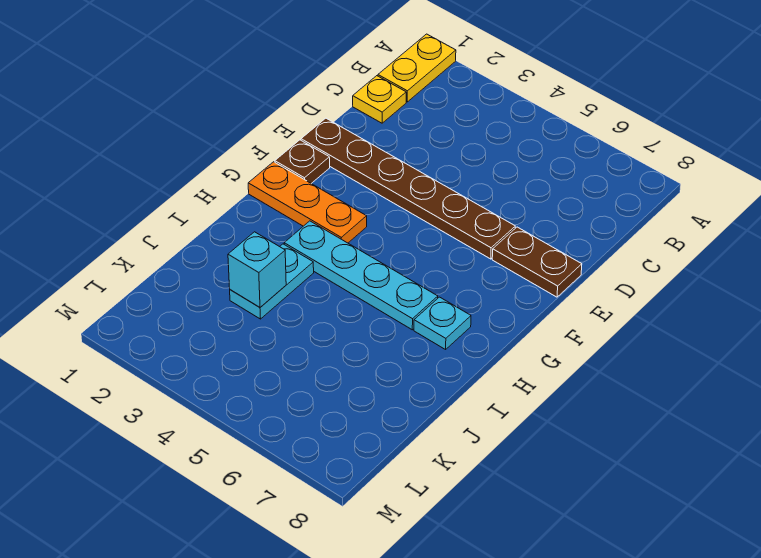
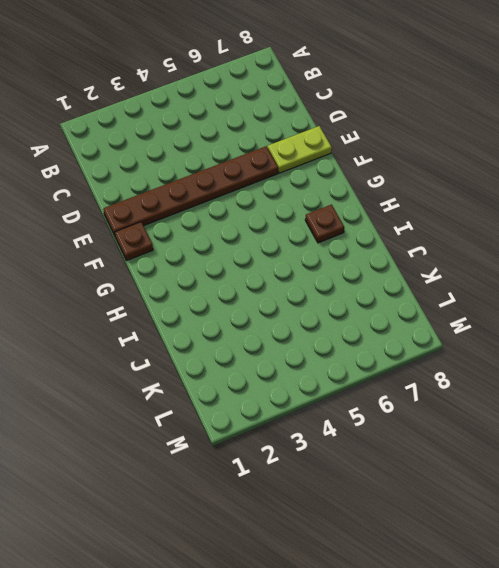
lime plate E7:E8 level 1 -> brown plate E7:E8 level 1
brown plate H7 level 1 -> cyan plate H7 level 1
none -> yellow plate A1:B1 level 1
none -> yellow plate C1 level 1

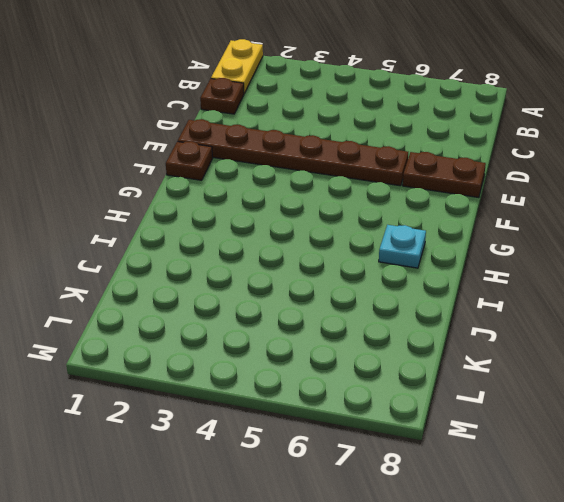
brown plate C1 level 1 -> yellow plate C1 level 1
none -> orange plate G1:G3 level 1
none -> cyan plate H3:H6 level 1

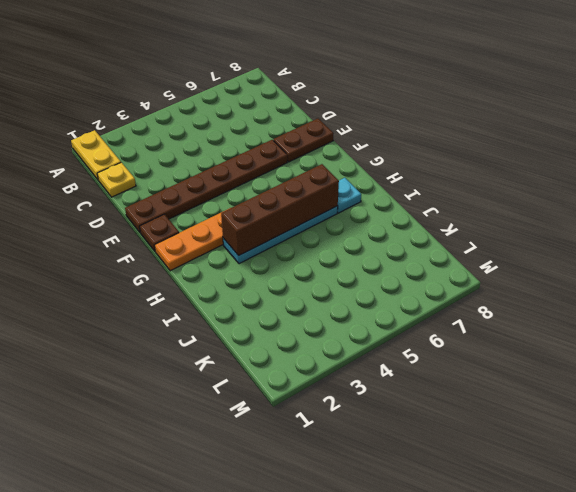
brown brick H3:H6 level 2 -> none
none -> cyan plate I3:J3 level 1
none -> cyan brick J3 level 2

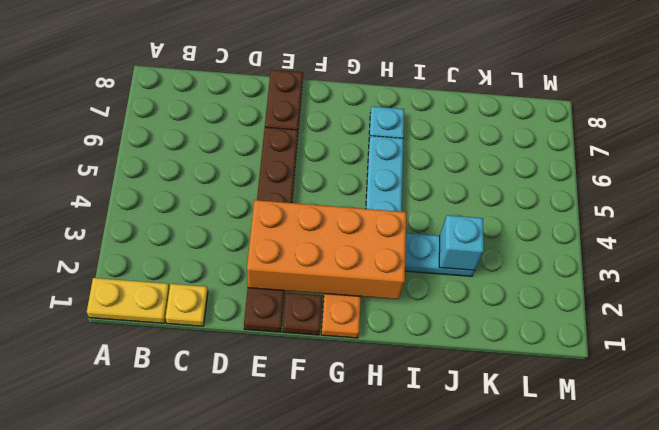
orange brick E2:H3 level 2 -> none

